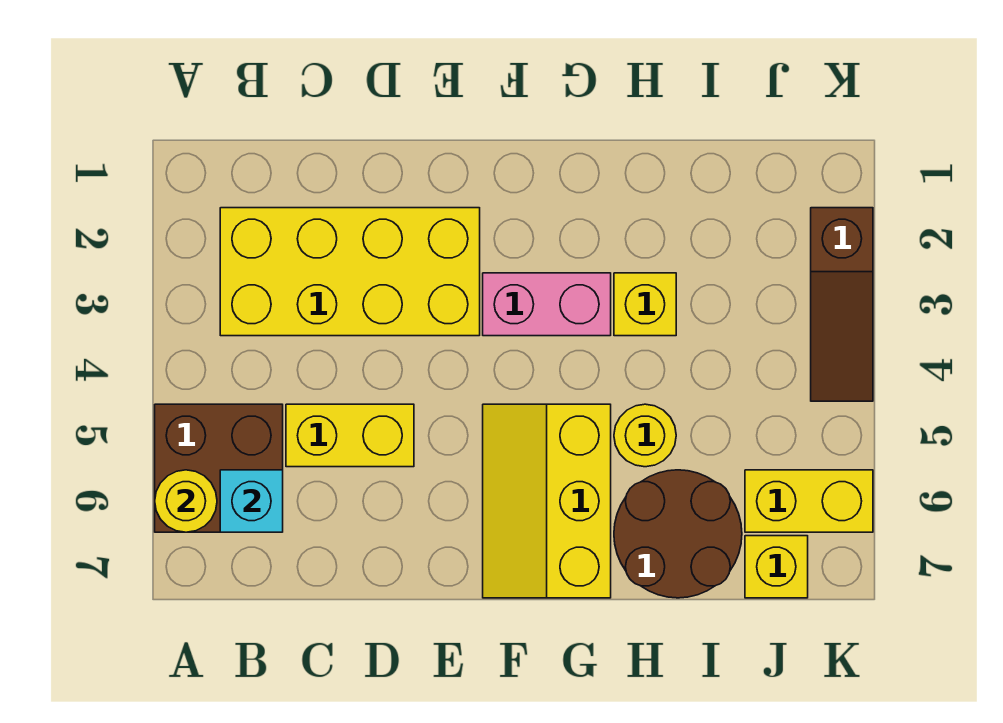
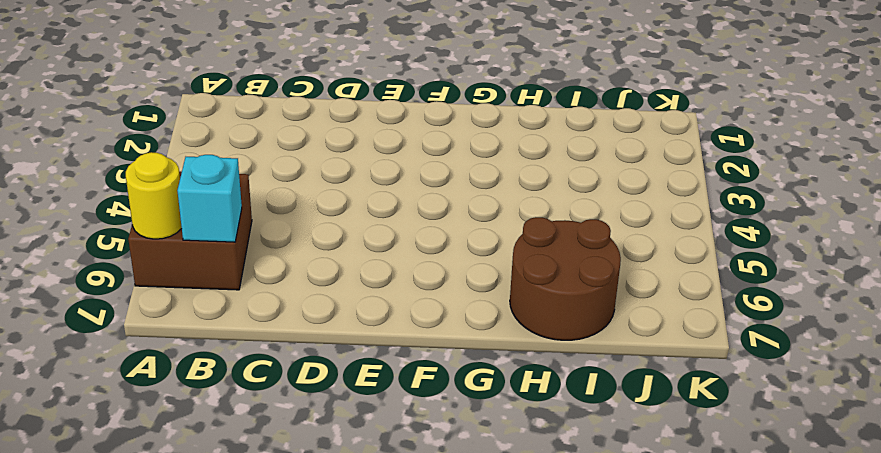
none -> yellow brick B2:E3 level 1
none -> yellow brick C5:D5 level 1
none -> pink brick F3:G3 level 1

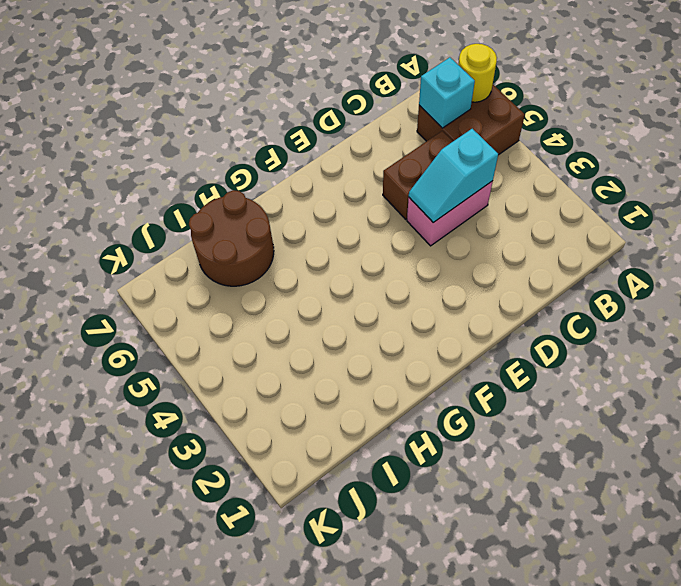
pink brick C4:D4 level 1 -> pink brick F3:G3 level 1
cyan slope C4:D4 level 2 top C -> none
brown brick C5:D5 level 1 -> yellow brick C5:D5 level 1
none -> yellow brick B2:E3 level 1
none -> yellow slope F5:G7 level 1 top G
none -> yellow brick H3 level 1

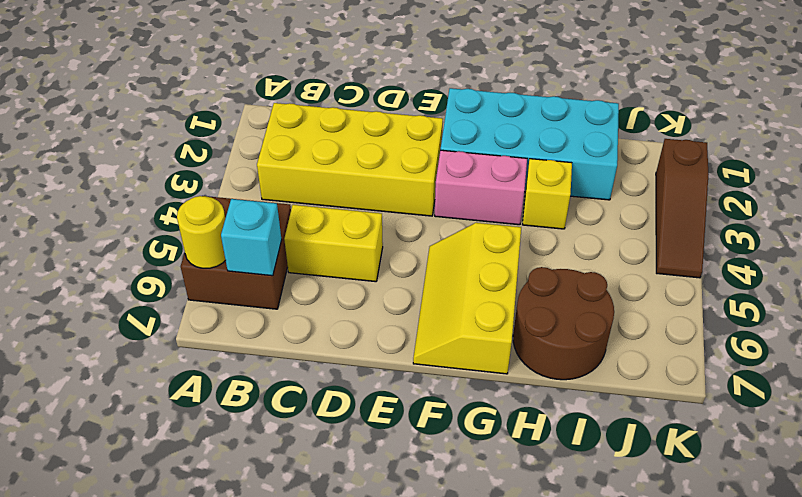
cyan brick F1:I2 level 1 -> none
none -> yellow round brick H5 level 1
none -> yellow brick J6:K6 level 1
none -> yellow brick J7 level 1

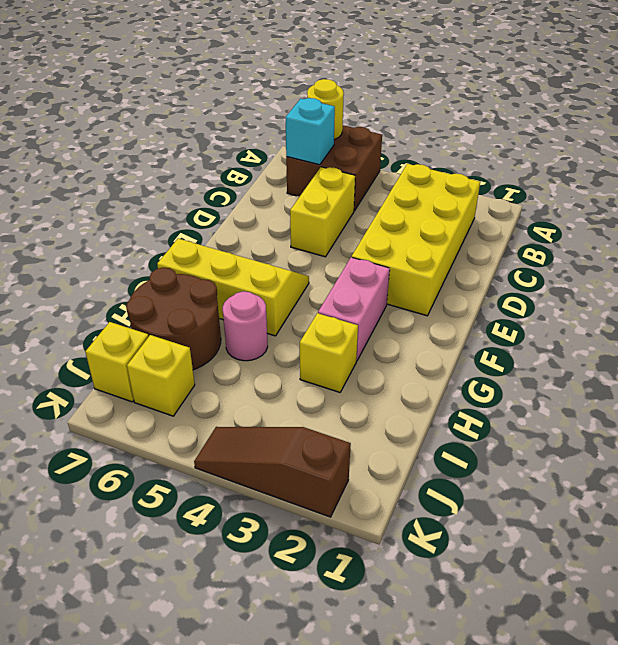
pink round brick H5 level 1 -> yellow round brick H5 level 1
yellow brick J6 level 1 -> yellow brick J6:K6 level 1

